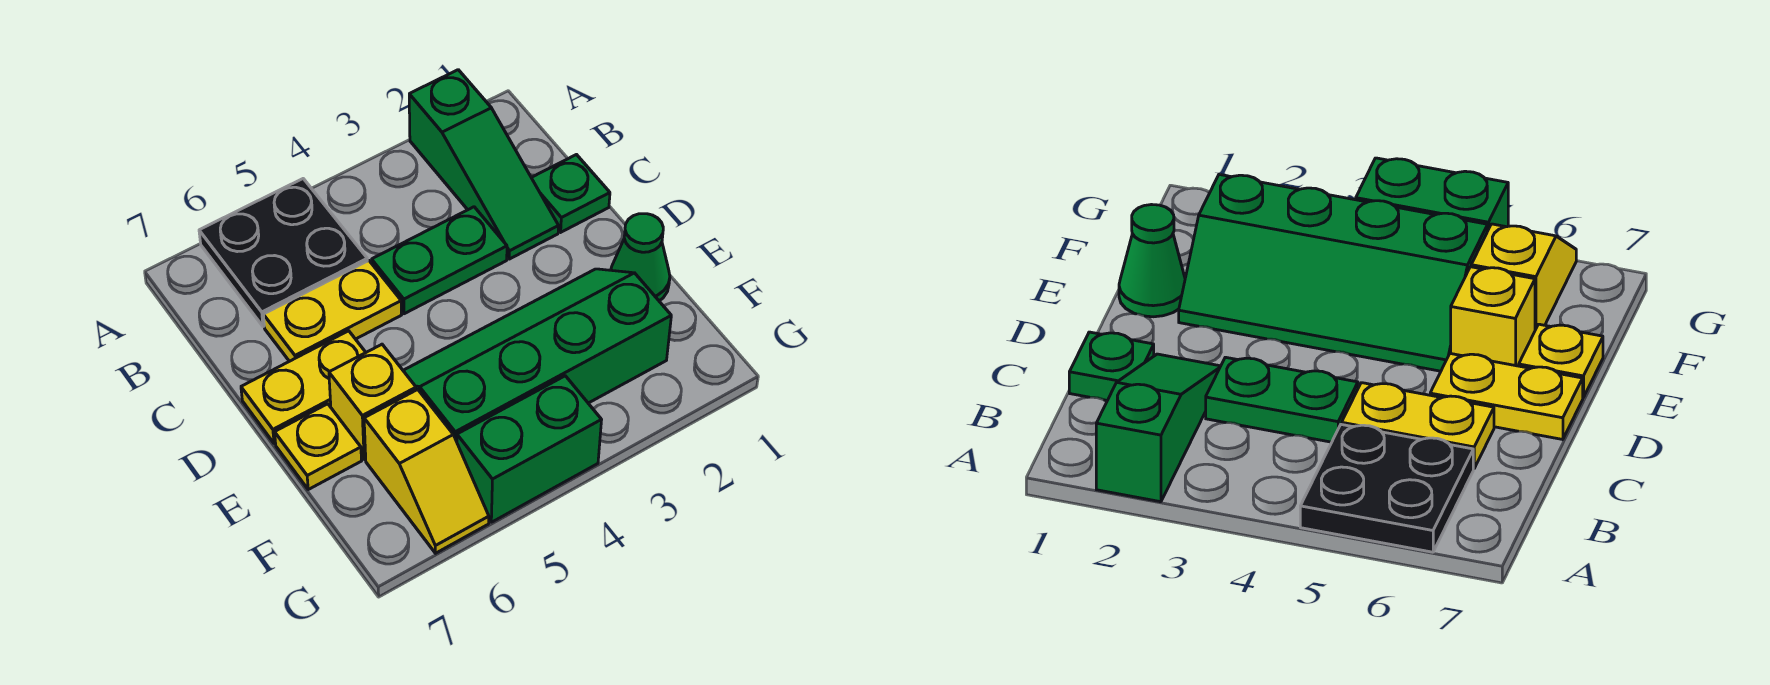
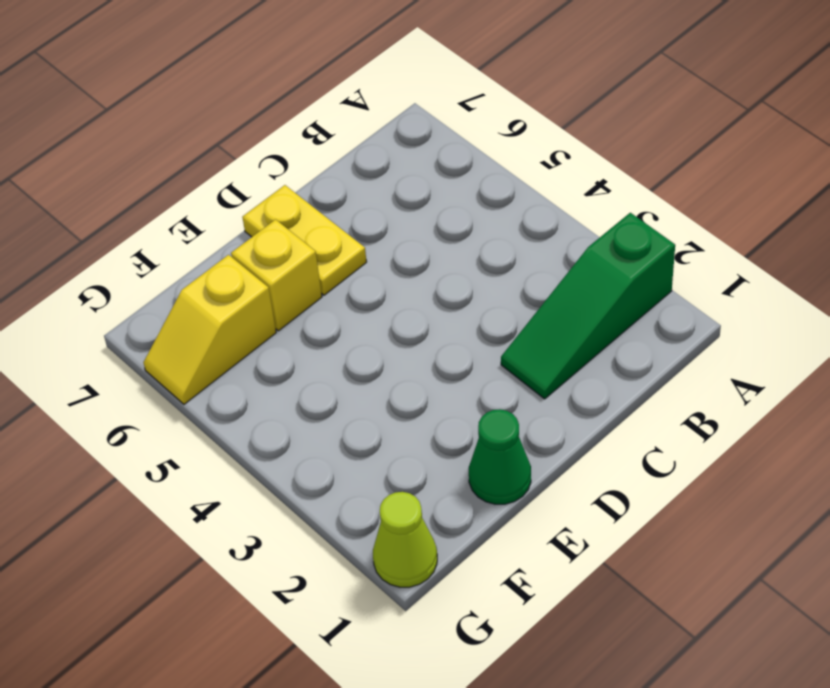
lime cone G1 level 1 -> none
none -> black plate A5:B6 level 1
none -> green plate C1 level 1
none -> green plate C3:C4 level 1

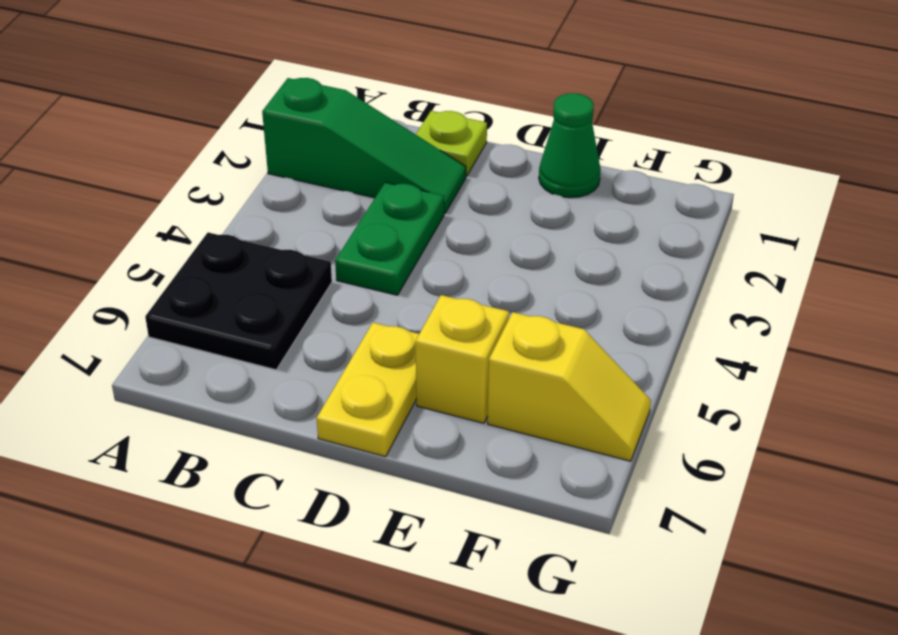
lime plate C1 level 1 -> green plate C1 level 1
none -> yellow plate C5:C6 level 1
none -> green slope E2:F5 level 1 top F
none -> yellow plate E7 level 1

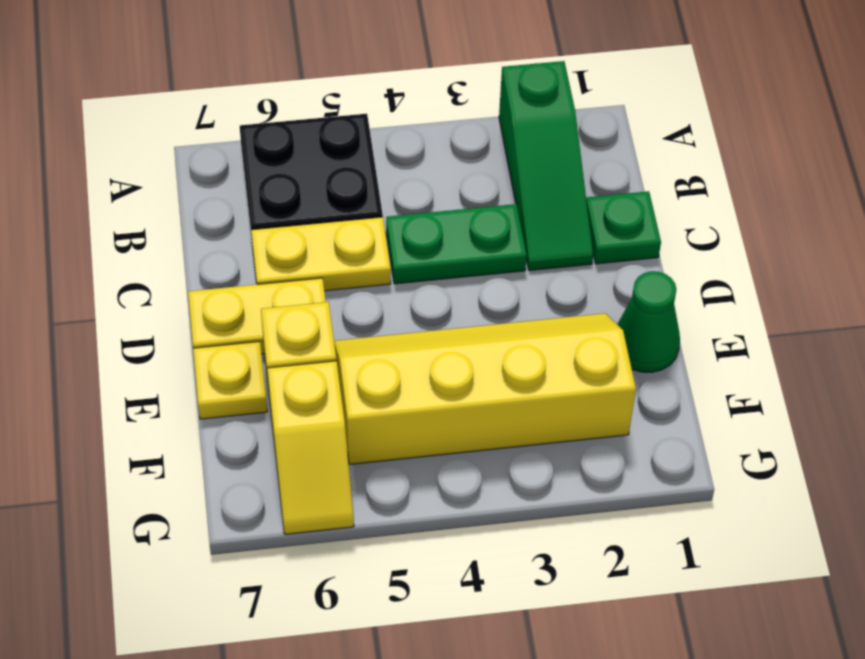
yellow slope E2:F5 level 1 top F -> green slope E2:F5 level 1 top F
none -> green brick G4:G5 level 1

